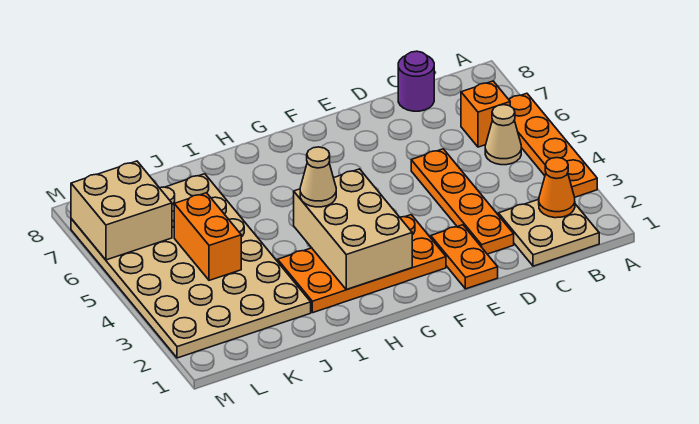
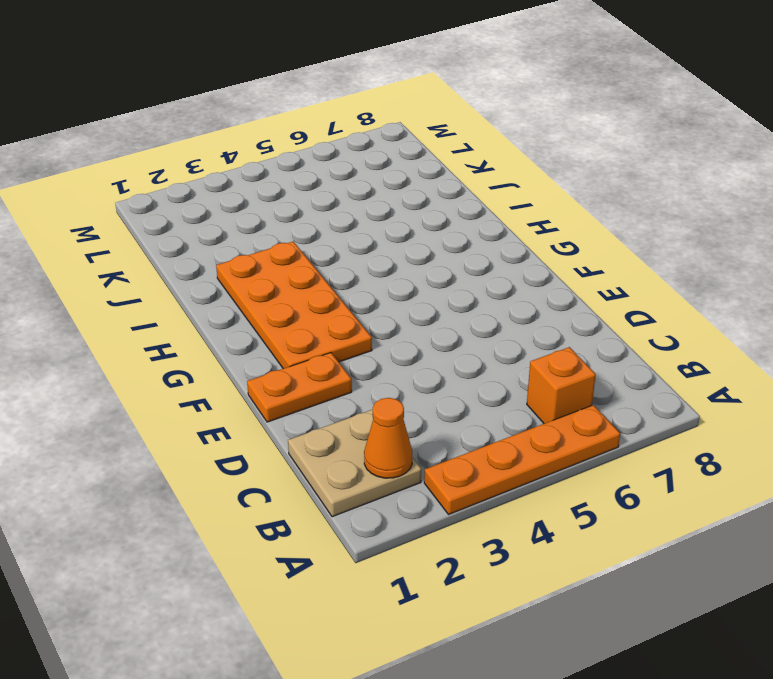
none -> tan cone B5 level 1
none -> purple round brick C8 level 1
none -> orange plate D2:D5 level 1

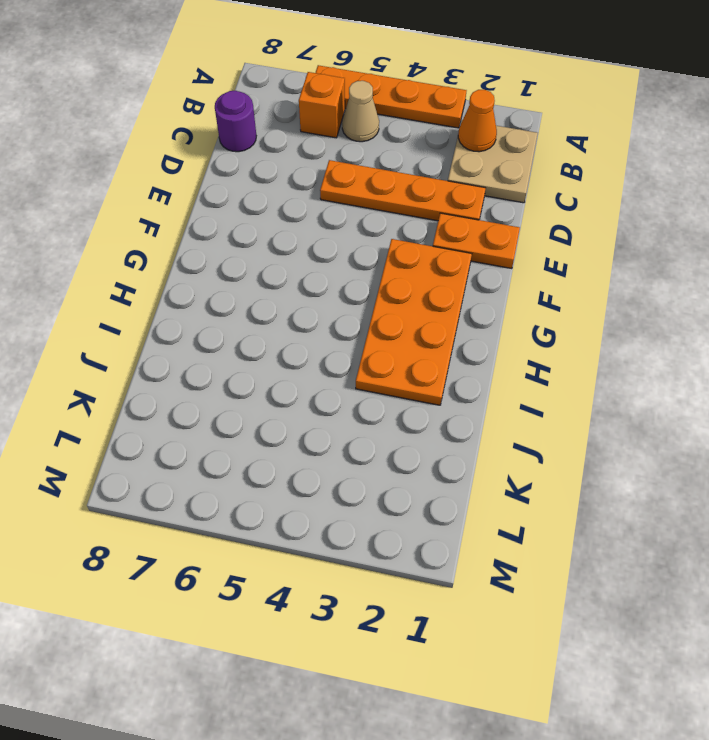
none -> tan plate J2:M7 level 1
none -> tan brick G2:H4 level 2
none -> orange brick K4:K5 level 2

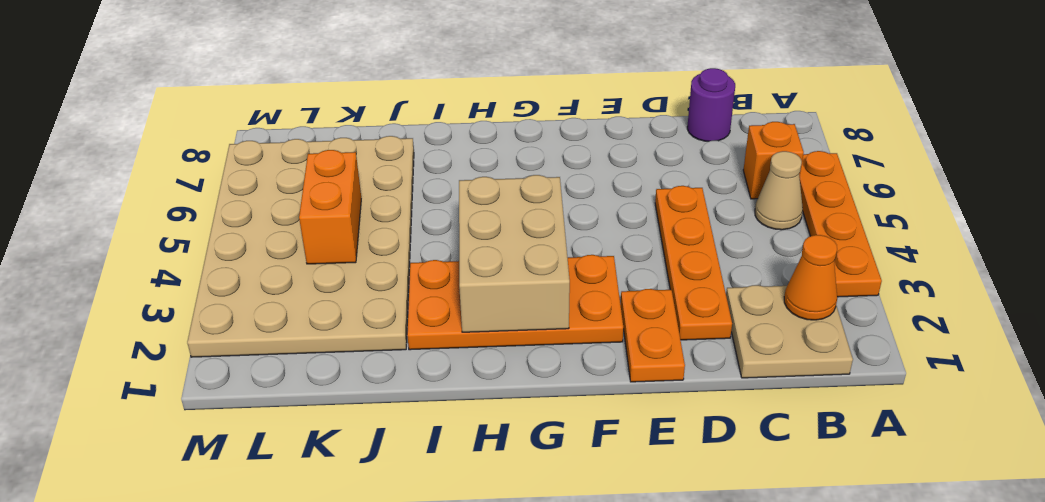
none -> tan brick L6:M7 level 2
none -> tan cone H4 level 3

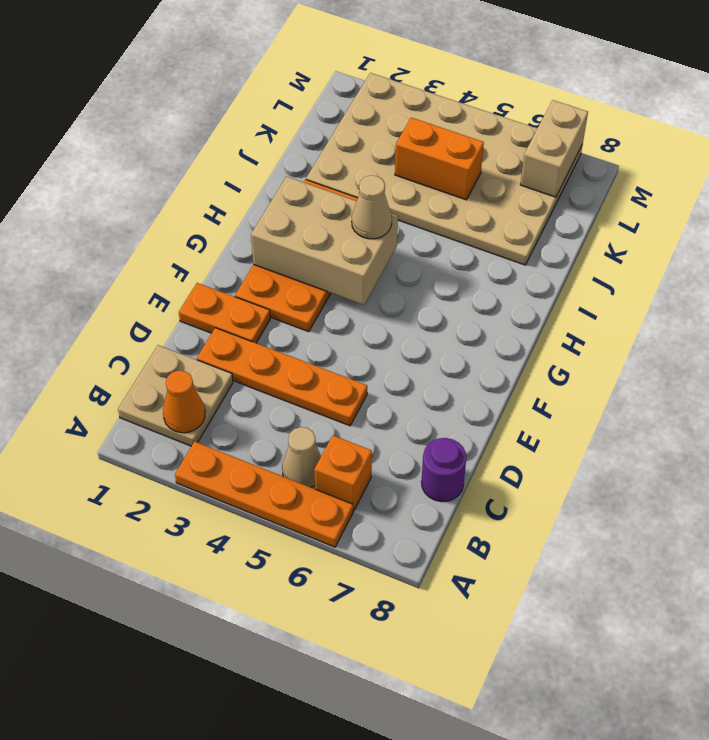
tan brick L7:M7 level 2 -> tan brick L6:M7 level 2

